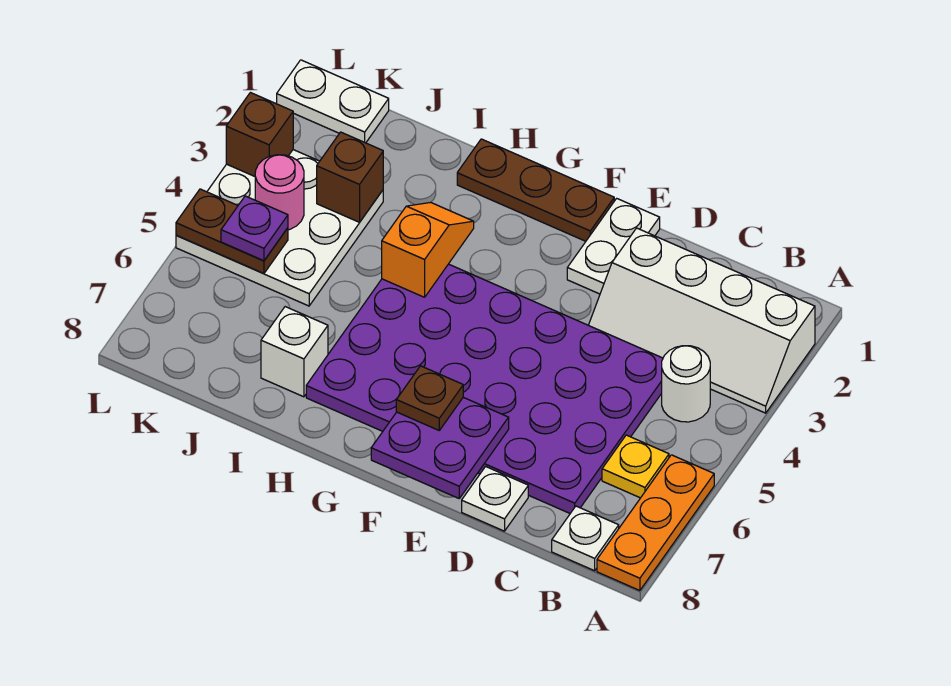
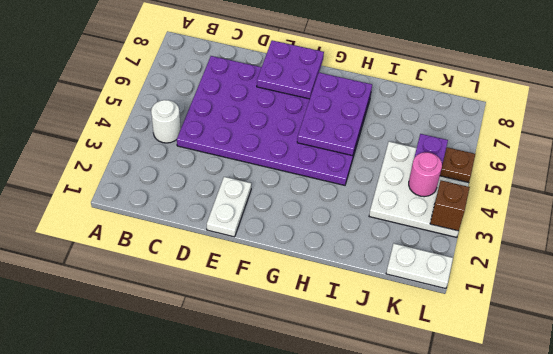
purple plate G5:H7 level 2 -> none
none -> white slope A2:D3 level 1 top 2
none -> orange plate A6:A8 level 1
none -> yellow plate B6 level 1

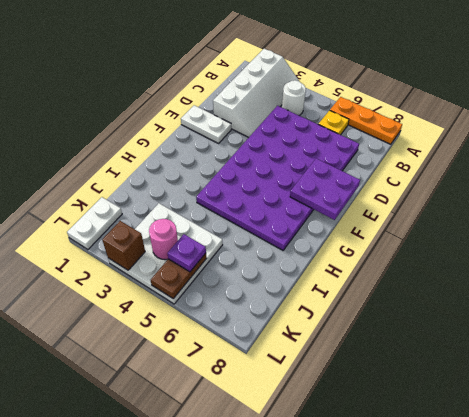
none -> white plate B8 level 1
none -> white plate D8 level 1
none -> brown plate F1:H1 level 1

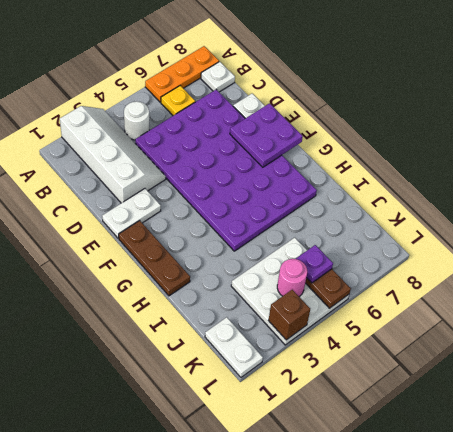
none -> white brick I7 level 1
none -> orange slope H3:H4 level 2 top 4
none -> brown brick J3 level 2

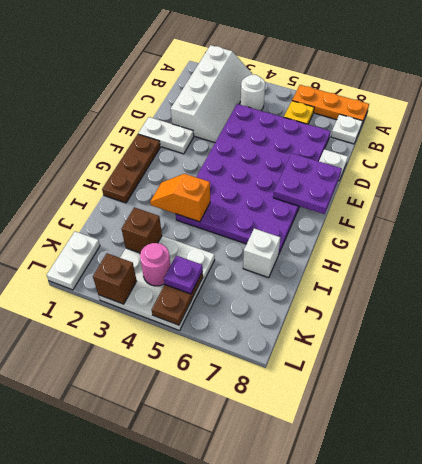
none -> brown plate F7 level 3

